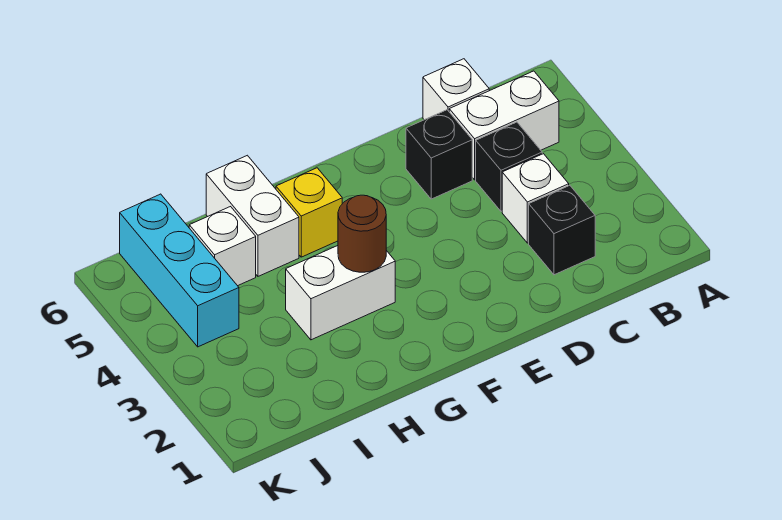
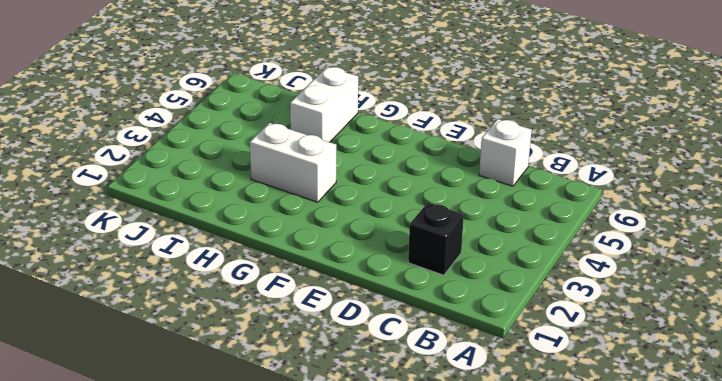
none -> white brick B5:C5 level 1
none -> white brick C3 level 1
none -> black brick C4 level 1

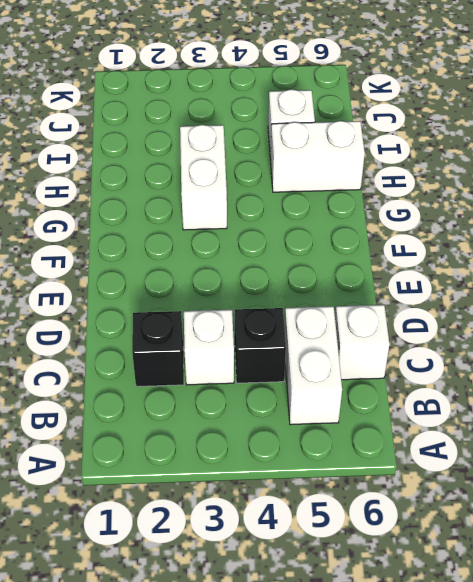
none -> black brick D5 level 1
none -> yellow brick G5 level 1
none -> cyan brick J4:J6 level 1

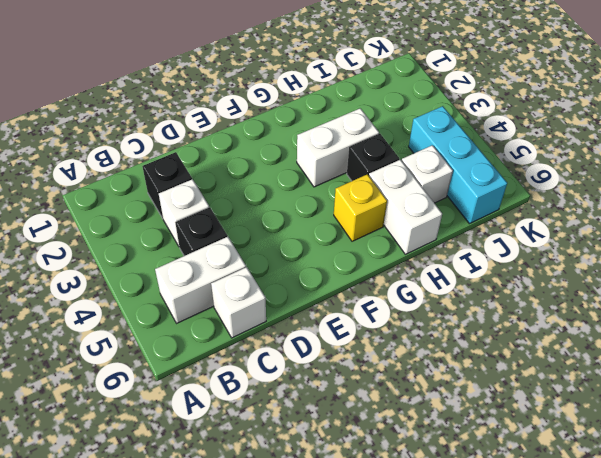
black brick H4 level 1 -> black brick D5 level 1
none -> brown round brick G3 level 2

